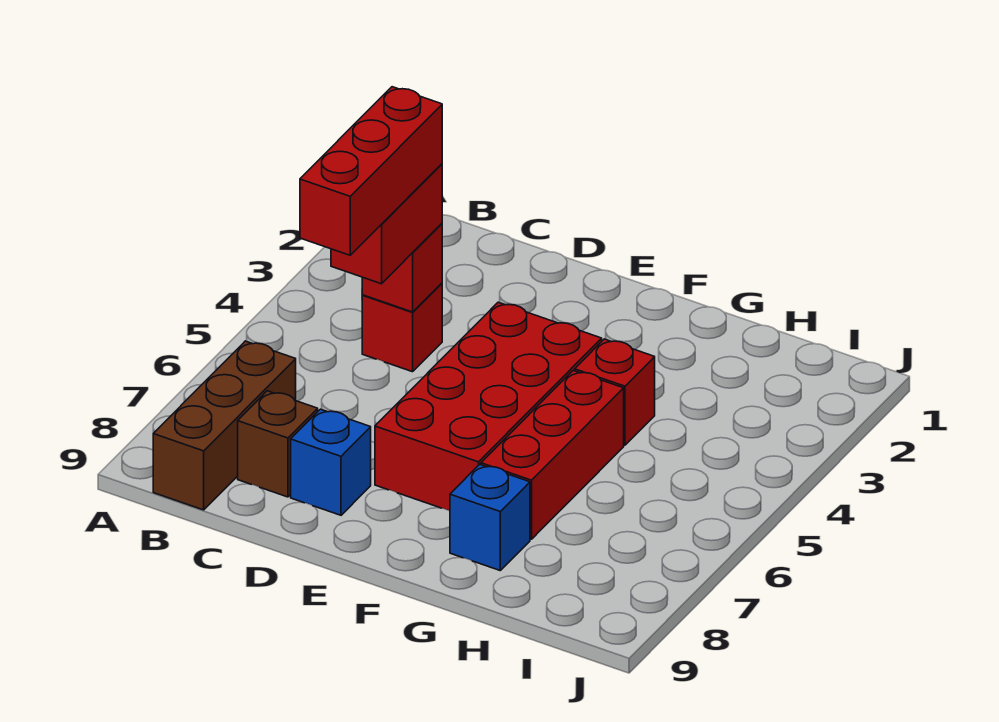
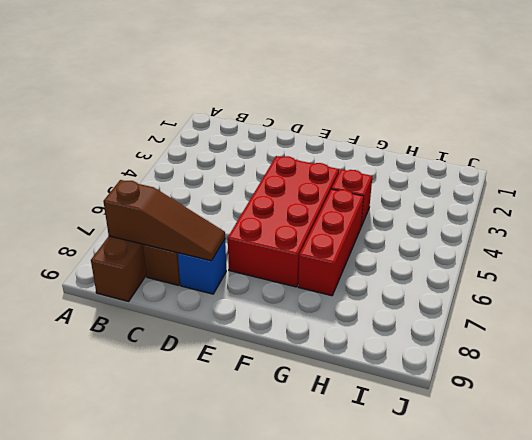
brown slope B8:D8 level 2 top B -> none
none -> red brick C4 level 1
none -> blue brick G8 level 1

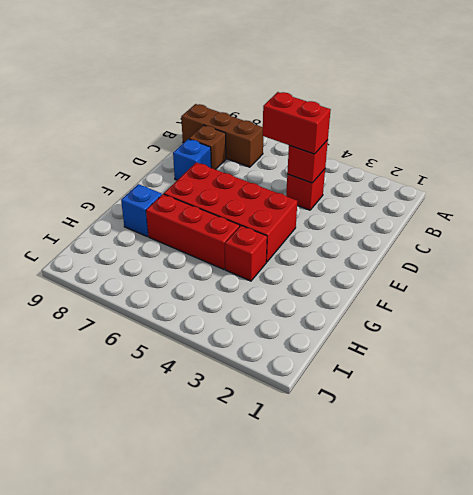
none -> red brick C4:C6 level 4

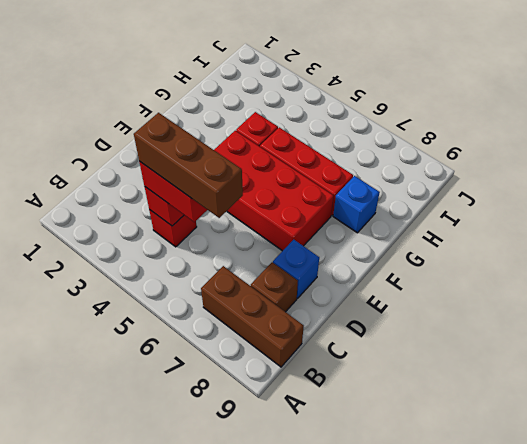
brown brick C4:C6 level 4 -> red brick C4:C6 level 4

